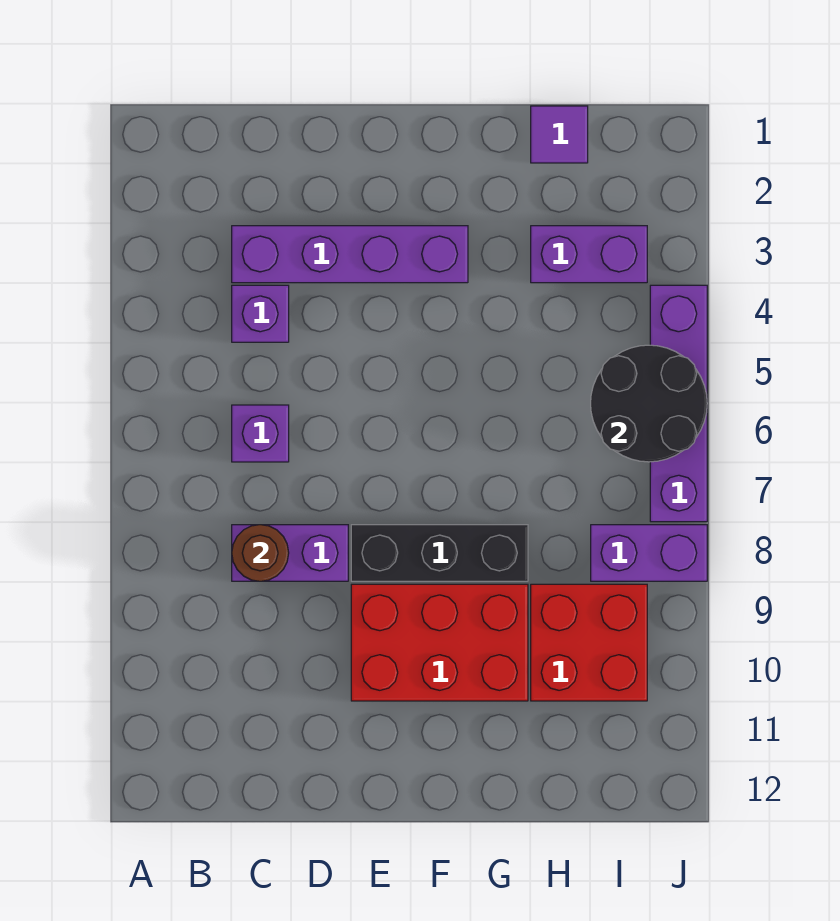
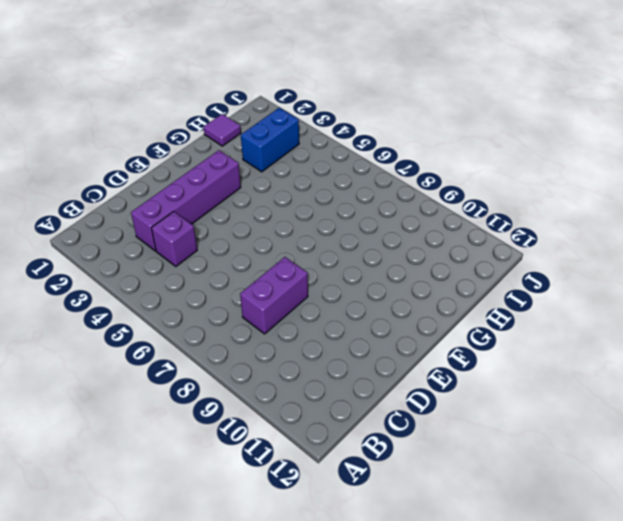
blue brick H3:I3 level 1 -> purple brick H3:I3 level 1
none -> purple brick C6 level 1
none -> black brick E8:G8 level 1
none -> red brick E9:G10 level 1

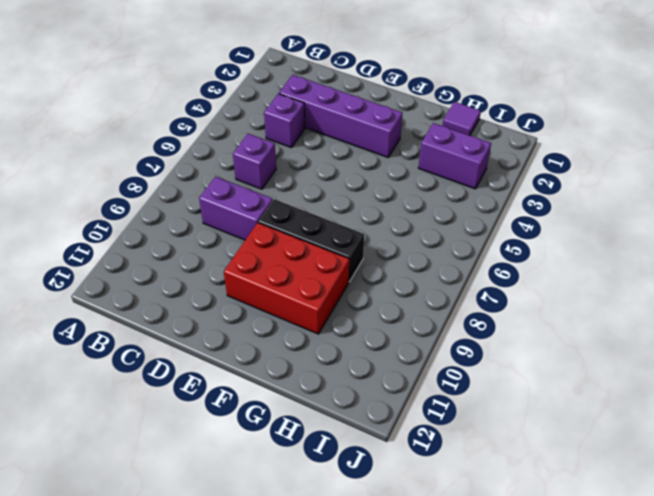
none -> red brick H9:I10 level 1
none -> purple brick I8:J8 level 1
none -> purple brick J4:J7 level 1

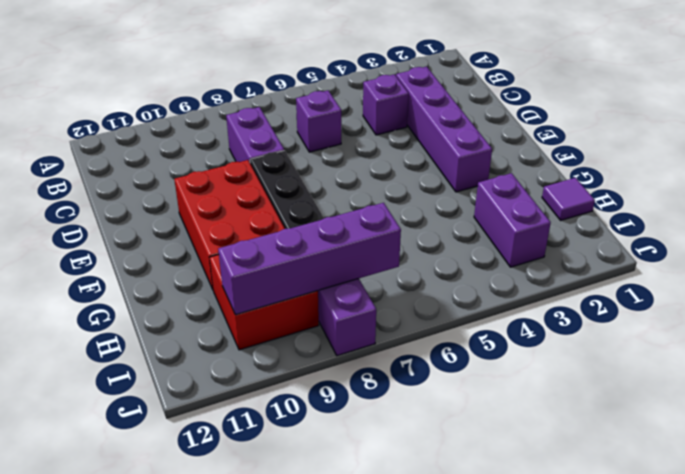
purple brick I7:I10 level 2 -> purple brick J4:J7 level 1
none -> brown round brick C8 level 2
none -> black round brick I5:J6 level 2

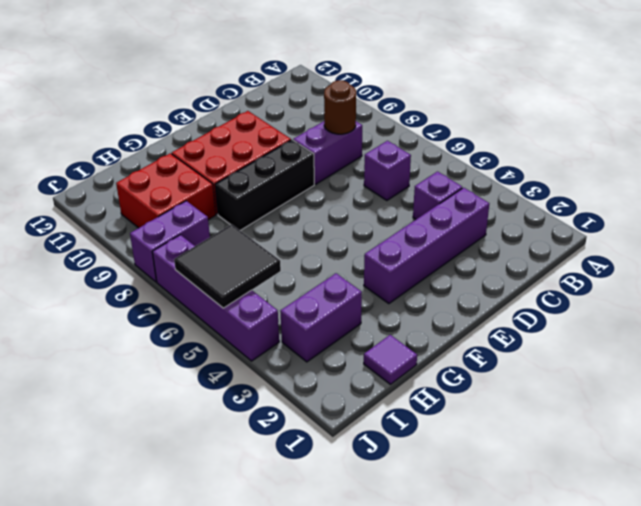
black tile I5:J6 level 2 -> black round brick I5:J6 level 2

